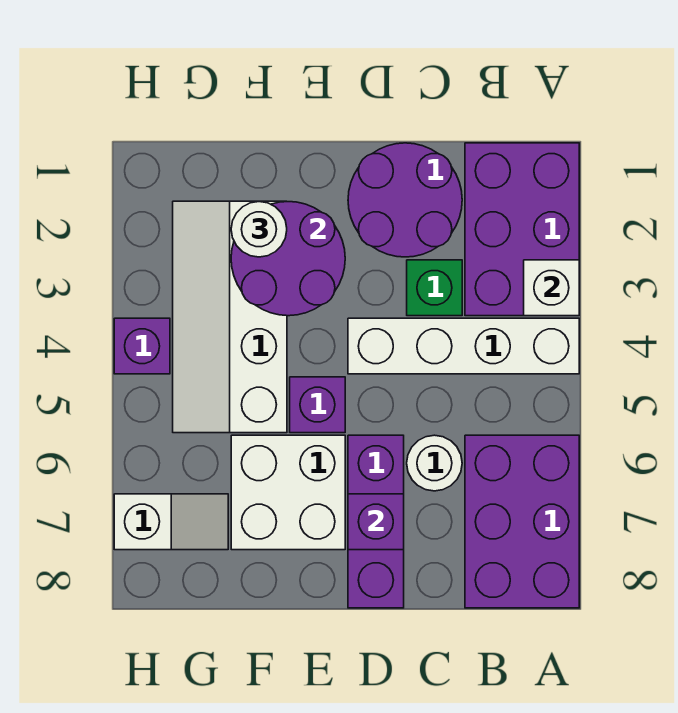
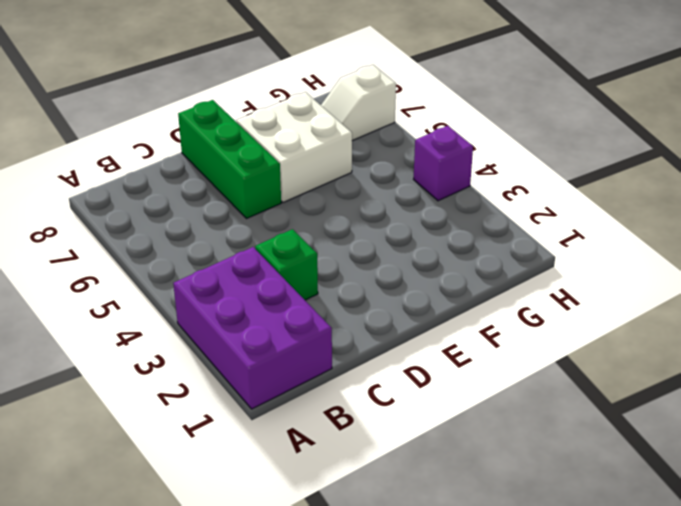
green brick D6:D8 level 1 -> purple brick D6:D8 level 1
none -> white brick A4:D4 level 1
none -> purple brick A6:B8 level 1
none -> purple round brick C1:D2 level 1

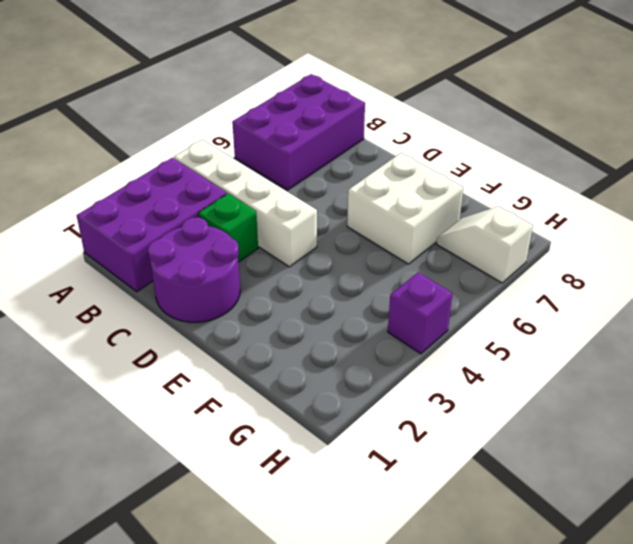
none -> white round brick C6 level 1
none -> purple brick D6:D8 level 1
none -> purple brick E5 level 1

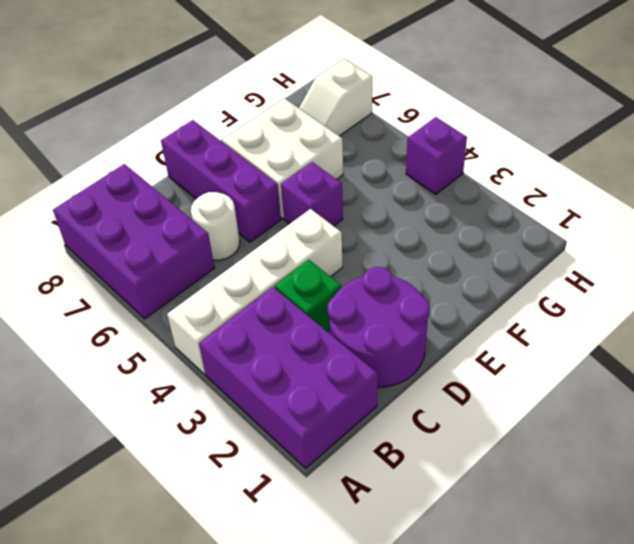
none -> white slope F2:G5 level 1 top F
none -> white brick A3 level 2
none -> purple brick D7 level 2

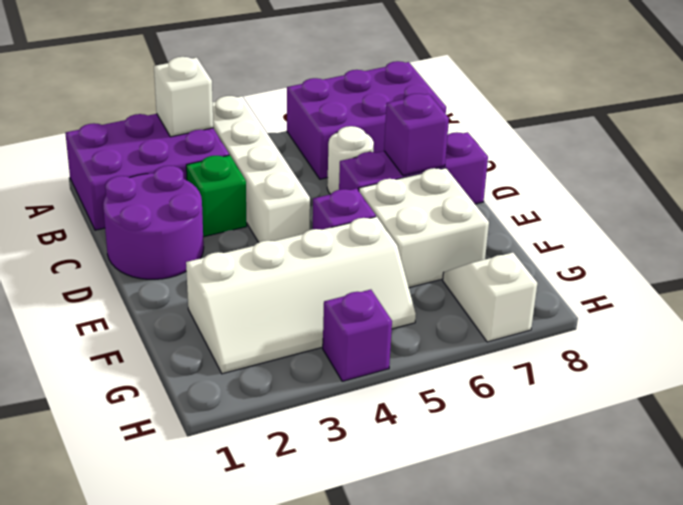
none -> purple round brick E2:F3 level 2
none -> white round brick F2 level 3

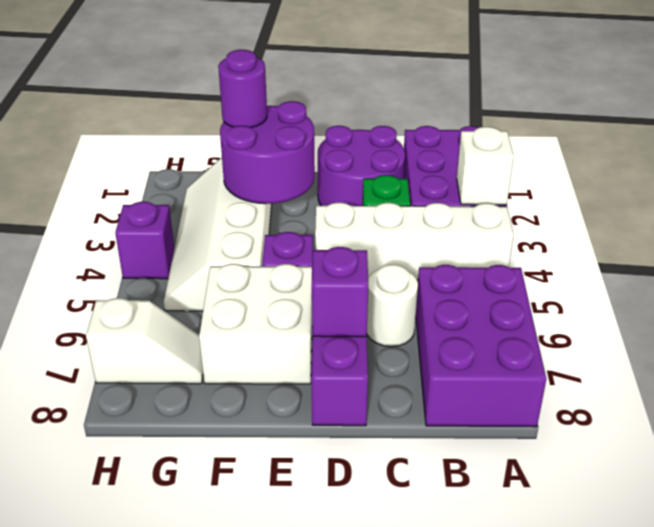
purple round brick F2 level 3 -> white round brick F2 level 3

